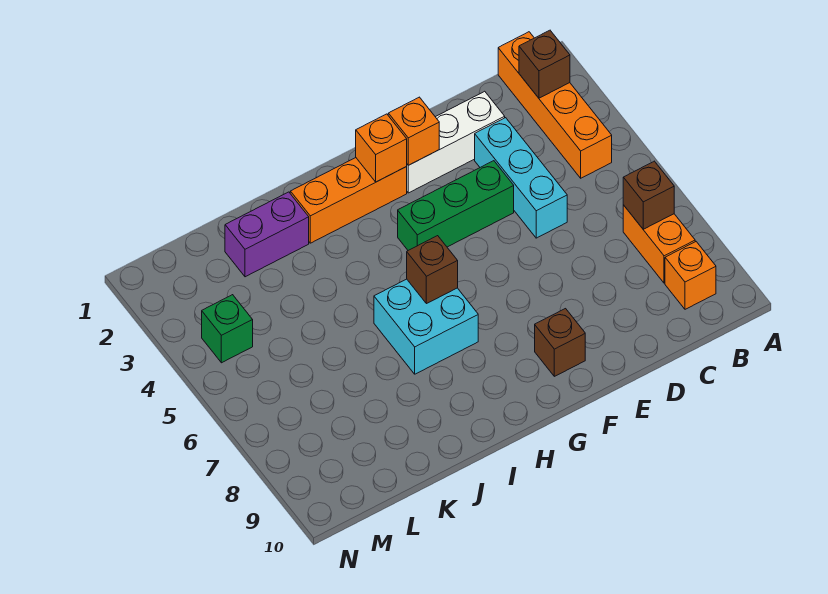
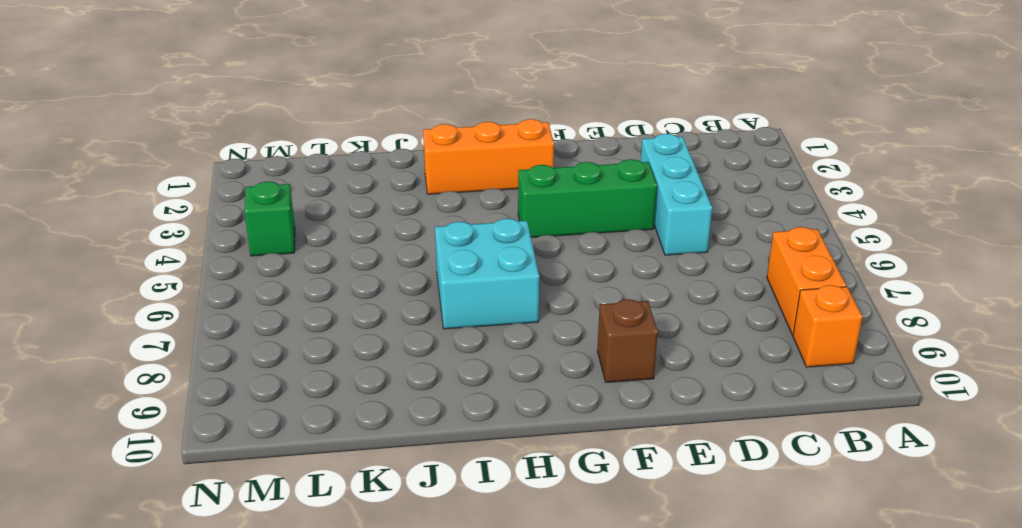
none -> orange brick B1:B4 level 1
none -> white brick D2:F2 level 1
none -> purple brick J2:K2 level 1

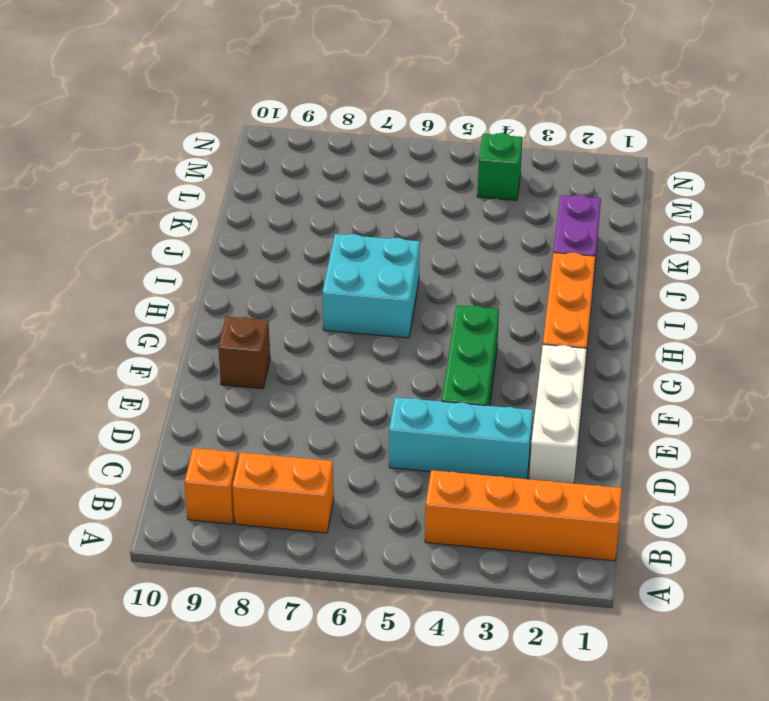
none -> brown brick B2 level 2
none -> brown brick B7 level 2
none -> orange brick F2 level 2

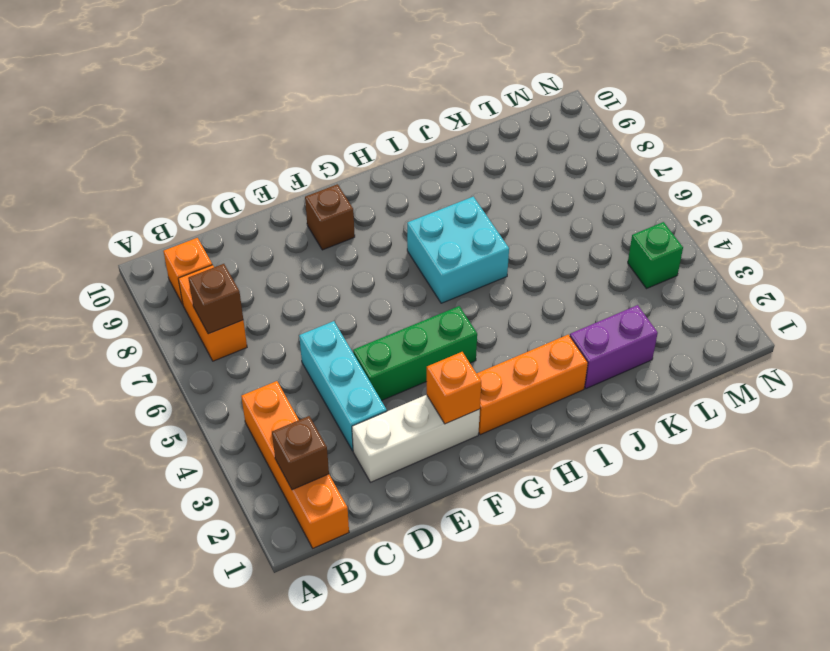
none -> orange brick G2 level 2
none -> brown brick H6 level 2

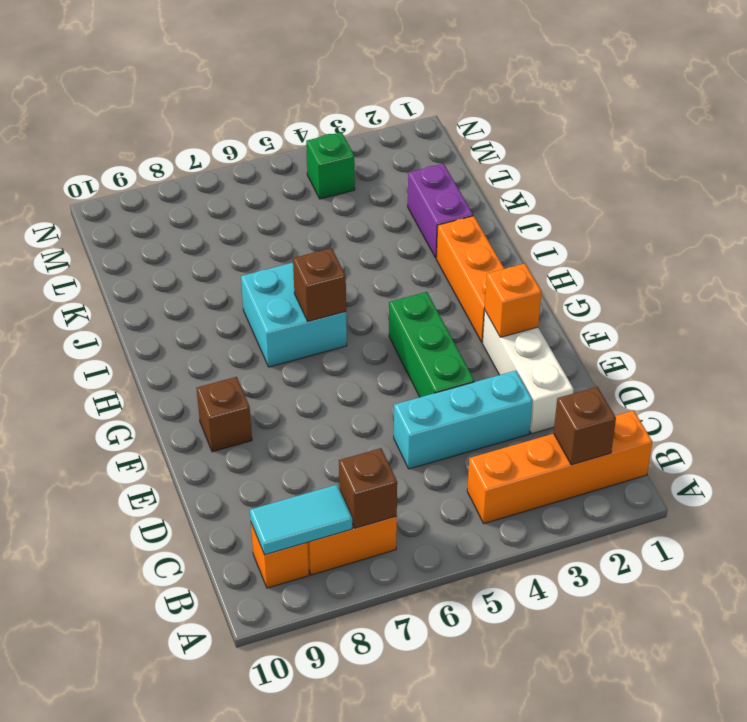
cyan tile B8:B9 level 2 -> none
none -> orange brick G2 level 2

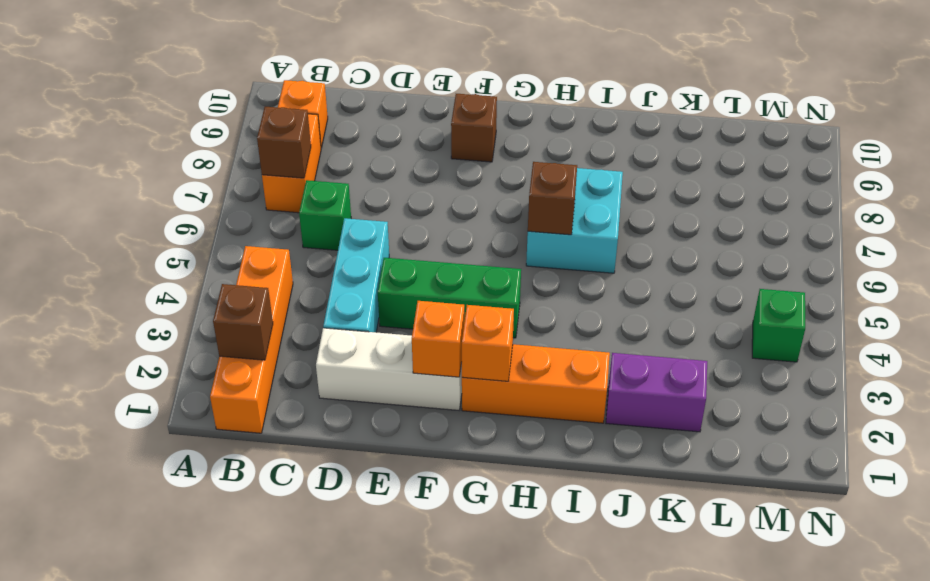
green brick C6 level 1 -> none

